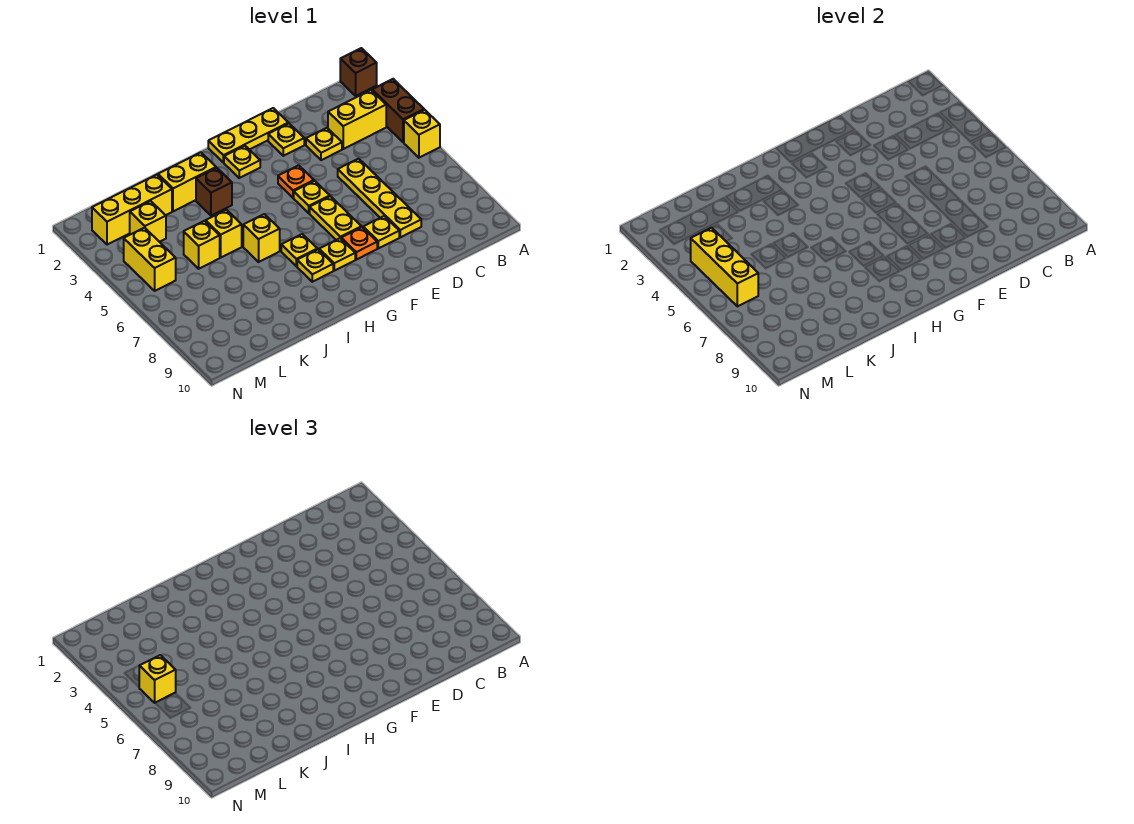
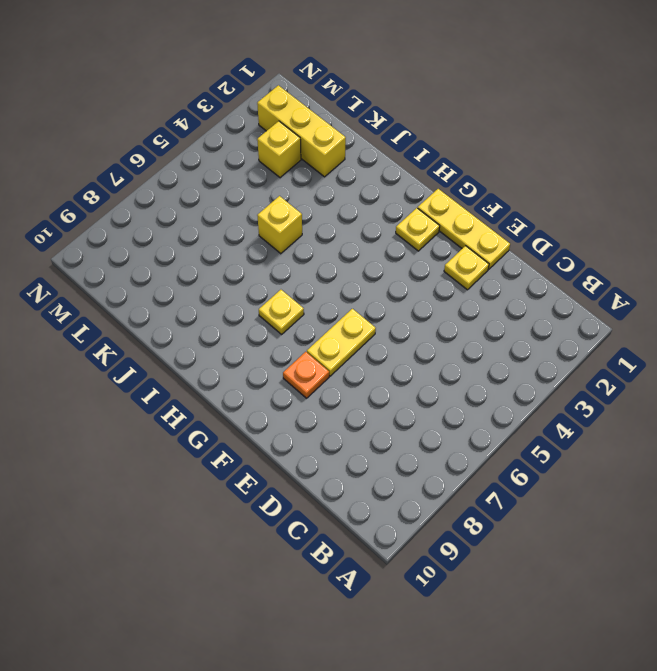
none -> brown brick A1 level 1
none -> brown brick A3:A4 level 1
none -> yellow brick A5 level 1

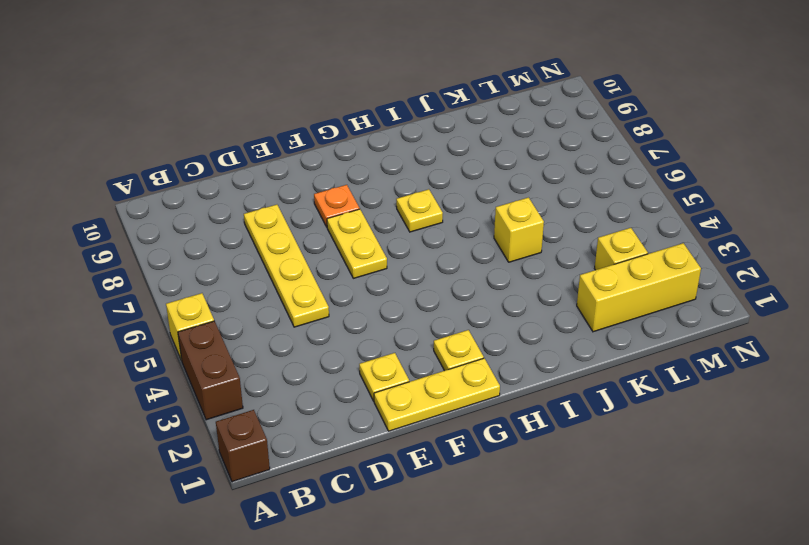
none -> yellow brick B3:C3 level 1
none -> yellow plate D3 level 1
none -> yellow plate E8 level 1

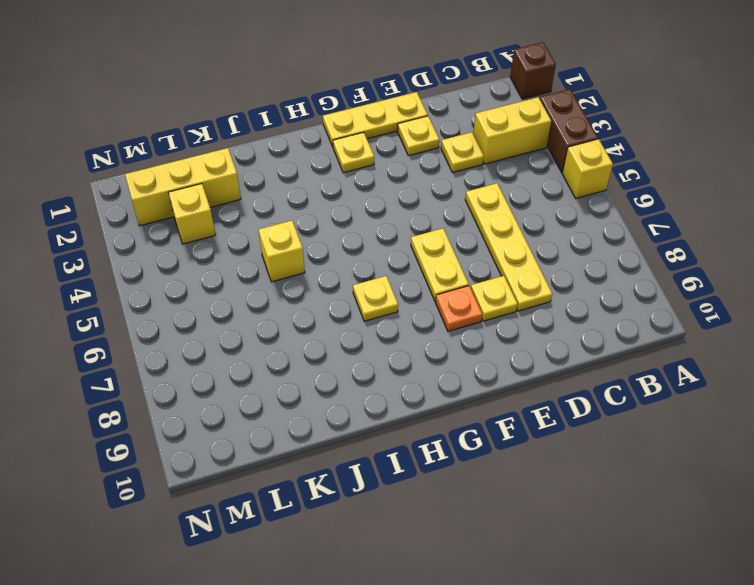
none -> orange plate F4 level 1
none -> yellow plate F5 level 1
none -> yellow plate G8 level 1

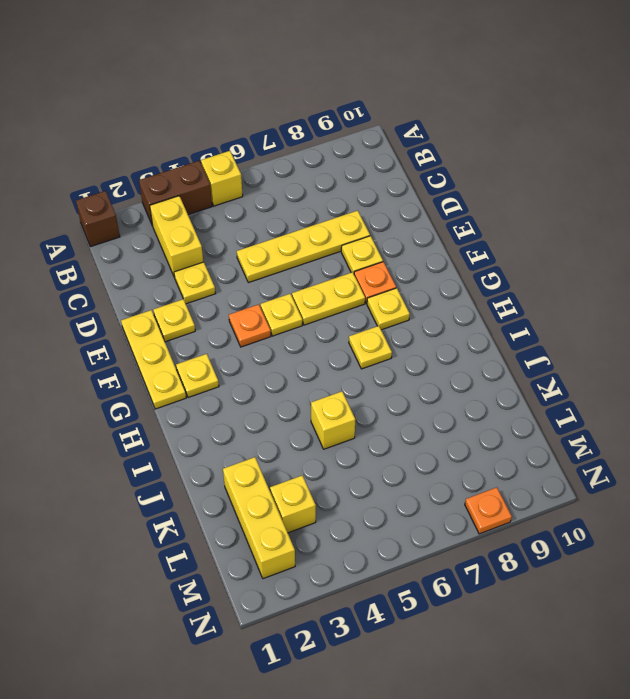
orange plate N8 level 1 -> none
none -> yellow plate H8 level 1
none -> yellow brick I2:J2 level 1
none -> brown brick I3 level 1

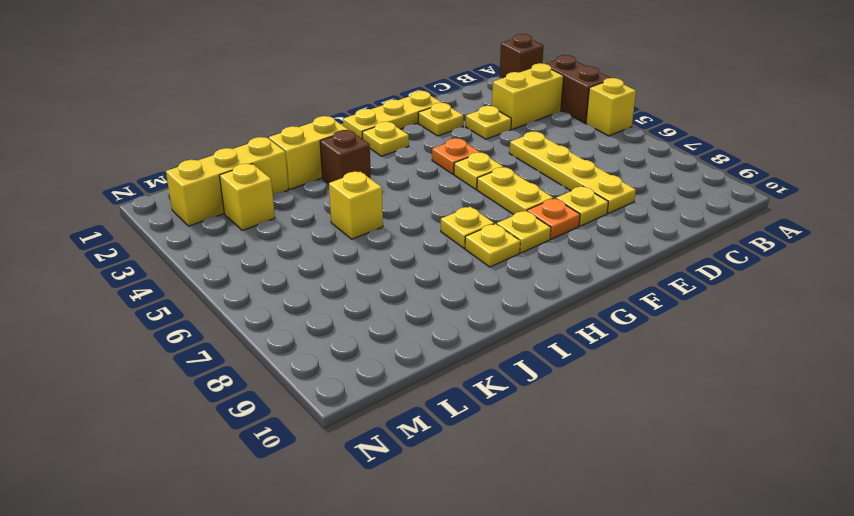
none -> yellow brick I6 level 1
none -> yellow brick K5 level 1
none -> yellow brick M4:M5 level 1

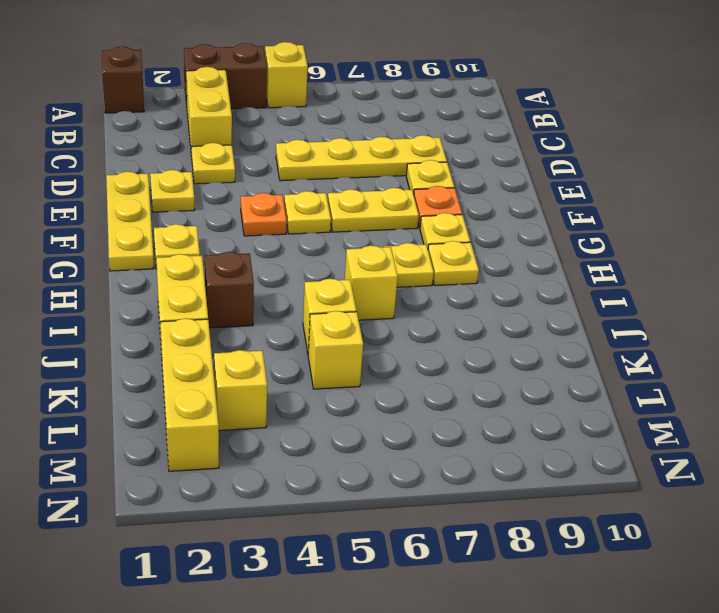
none -> yellow brick M4:M5 level 1
none -> yellow brick M4:M6 level 2
none -> yellow brick M5 level 3

